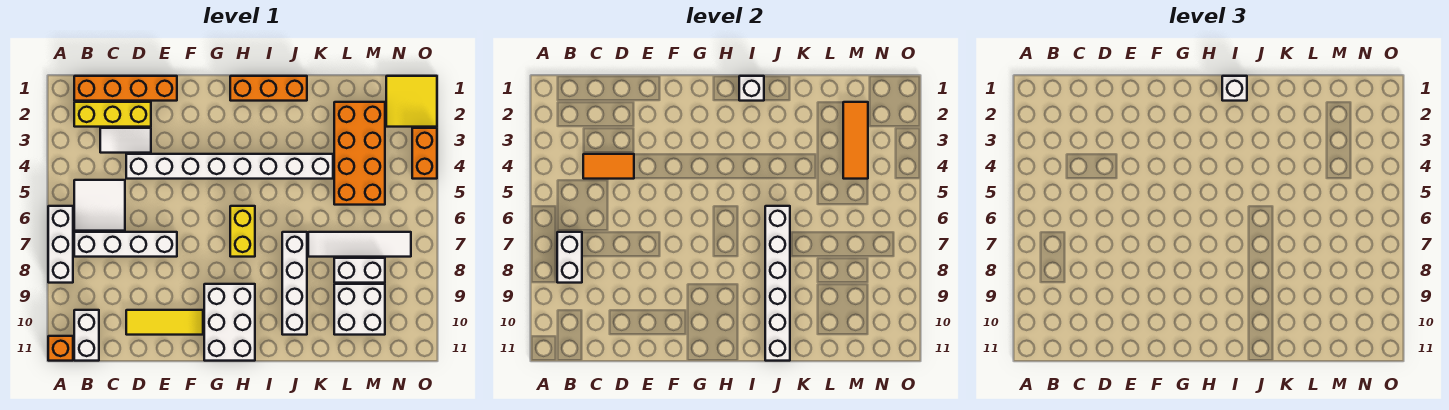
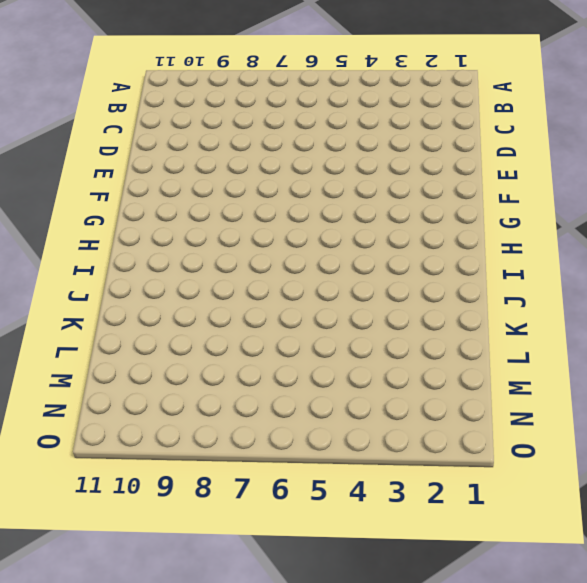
none -> white brick A6:A8 level 1
none -> orange brick A11 level 1
none -> orange brick B1:E1 level 1

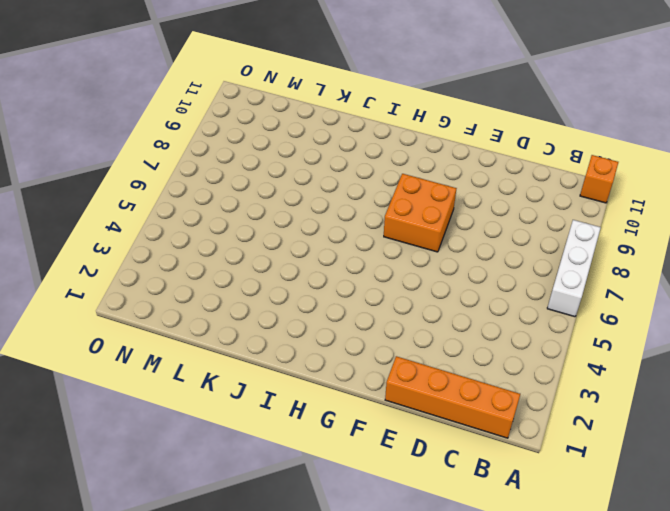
orange brick F7:G8 level 1 -> none
none -> yellow brick B2:D2 level 1
none -> white tile B5:C6 level 1
none -> white brick B7:E7 level 1

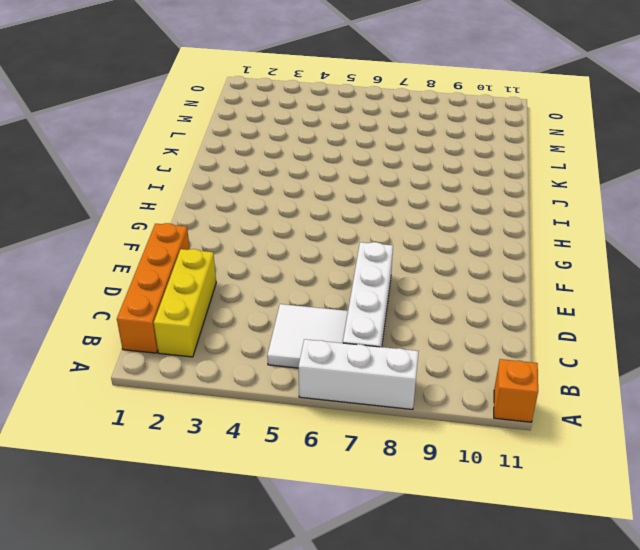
none -> white brick B10:B11 level 1
none -> white tile C3:D3 level 1
none -> white brick D4:K4 level 1

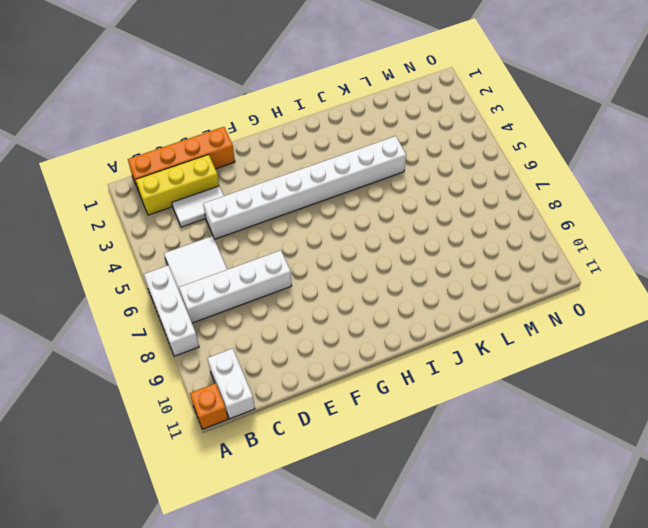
none -> yellow tile D10:F10 level 1
none -> white brick G9:H11 level 1
none -> orange brick H1:J1 level 1

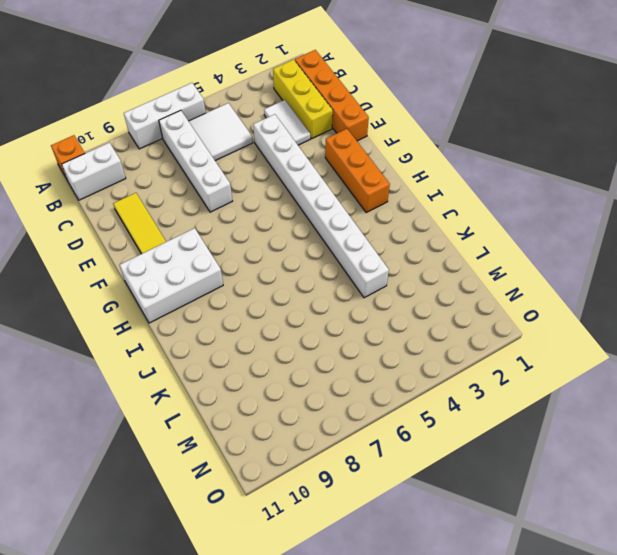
orange brick F2:H2 level 1 -> orange brick H1:J1 level 1
none -> yellow brick H6:H7 level 1
none -> white brick J7:J10 level 1
none -> white tile K7:N7 level 1

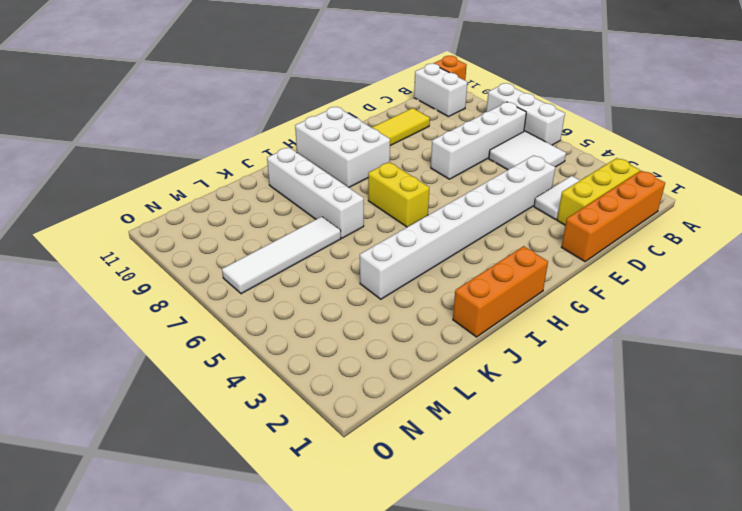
none -> orange brick L2:M5 level 1
none -> white brick L8:M8 level 1
none -> white brick L9:M10 level 1

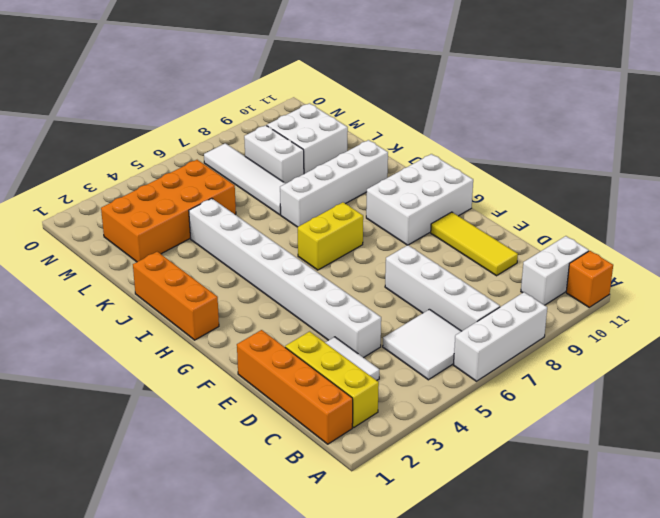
none -> yellow tile N1:O2 level 1
none -> orange brick O3:O4 level 1
none -> white brick B7:B8 level 2

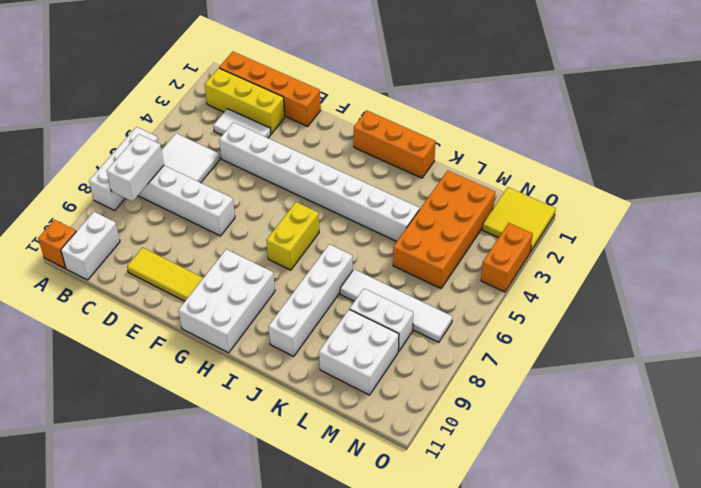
none -> orange tile C4:D4 level 2
none -> white brick I1 level 2
none -> white brick J6:J11 level 2

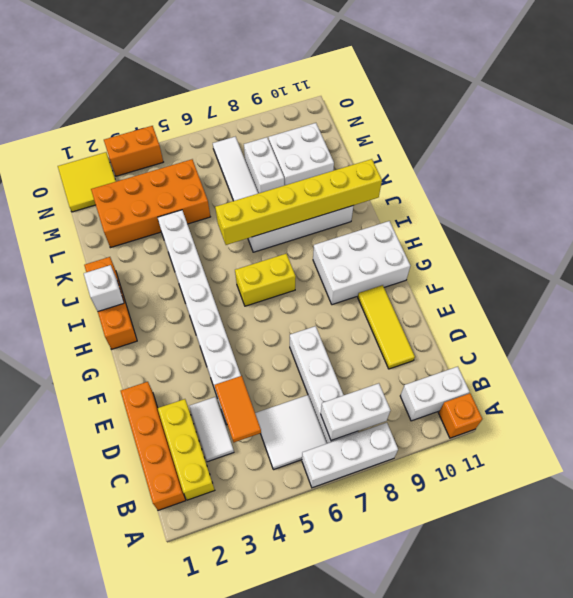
yellow brick J6:J11 level 2 -> white brick J6:J11 level 2
none -> orange tile M2:M4 level 2
none -> white brick I1 level 3

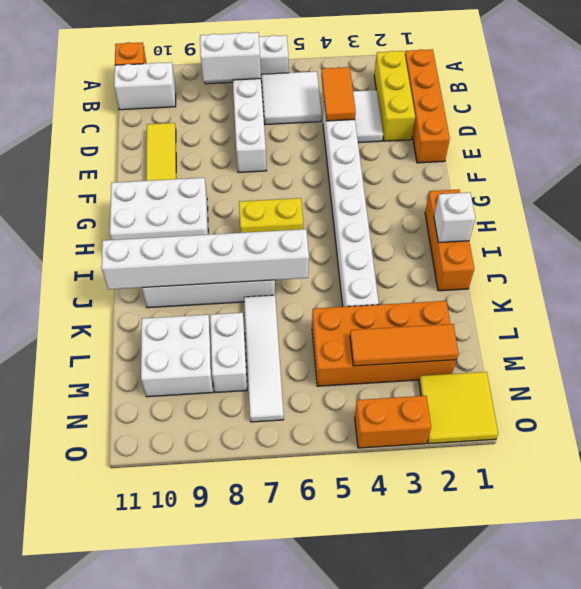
none -> white brick I1 level 3

